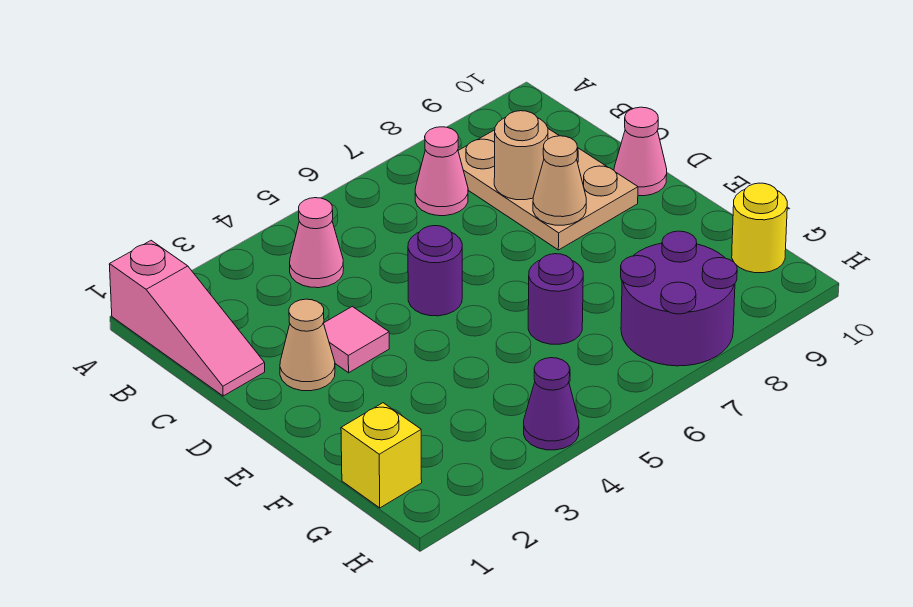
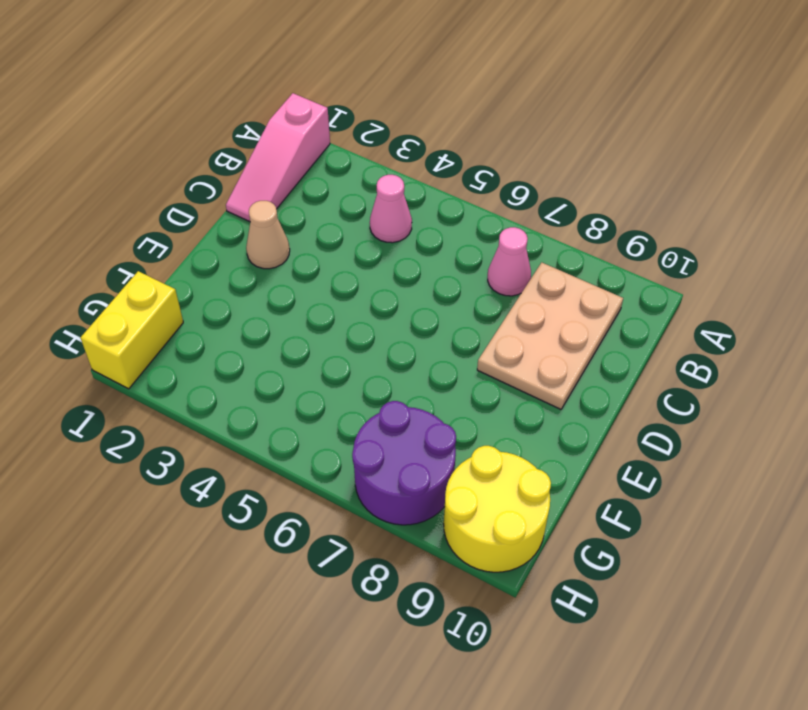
yellow brick G1:H1 level 1 -> yellow brick G1 level 1
yellow round brick G9:H10 level 1 -> yellow round brick G10 level 1
none -> pink tile D3 level 1
none -> purple round brick D5 level 1
none -> pink cone D10 level 1

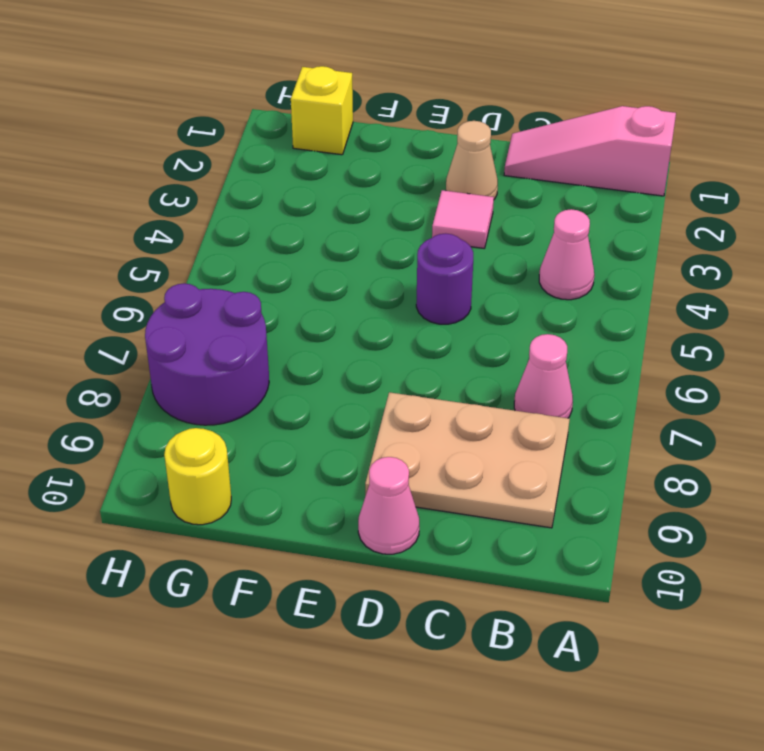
none -> purple round brick F6 level 1
none -> purple cone H4 level 1
none -> tan round brick C8 level 2

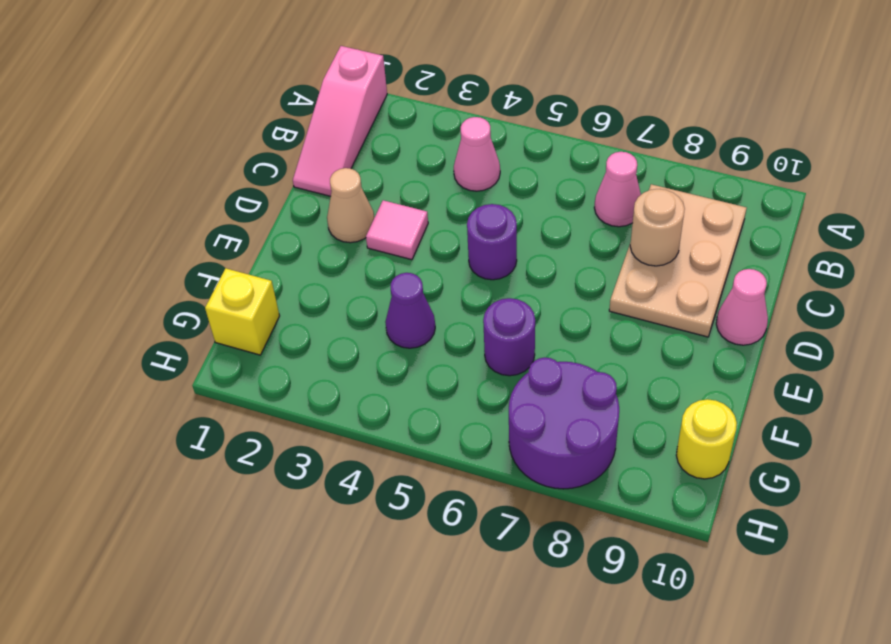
purple cone F4 level 1 -> purple cone H4 level 1
none -> tan cone D8 level 2

